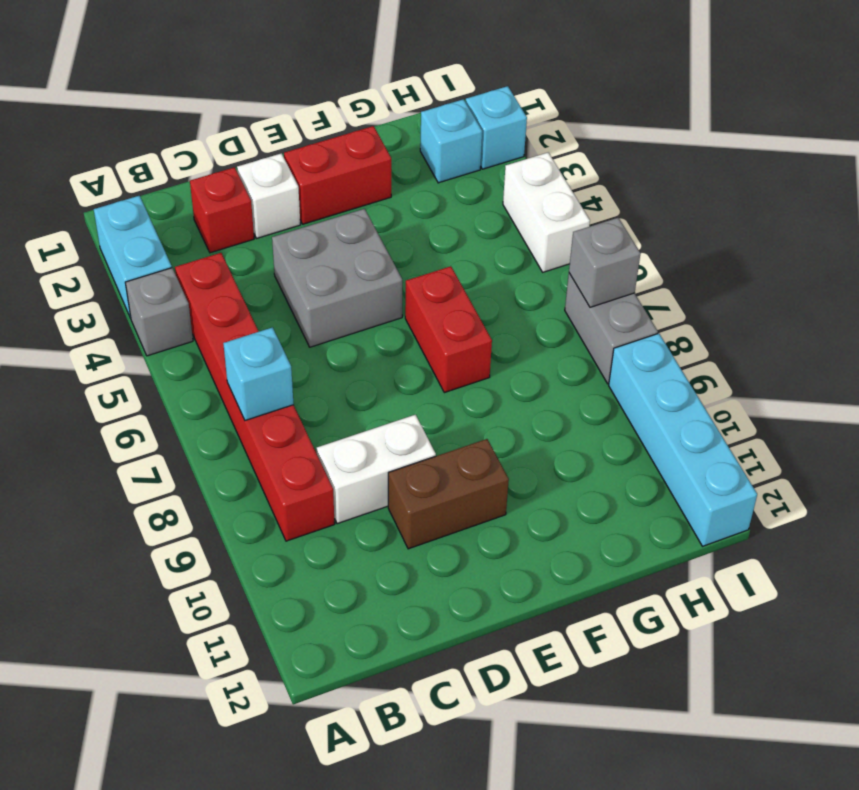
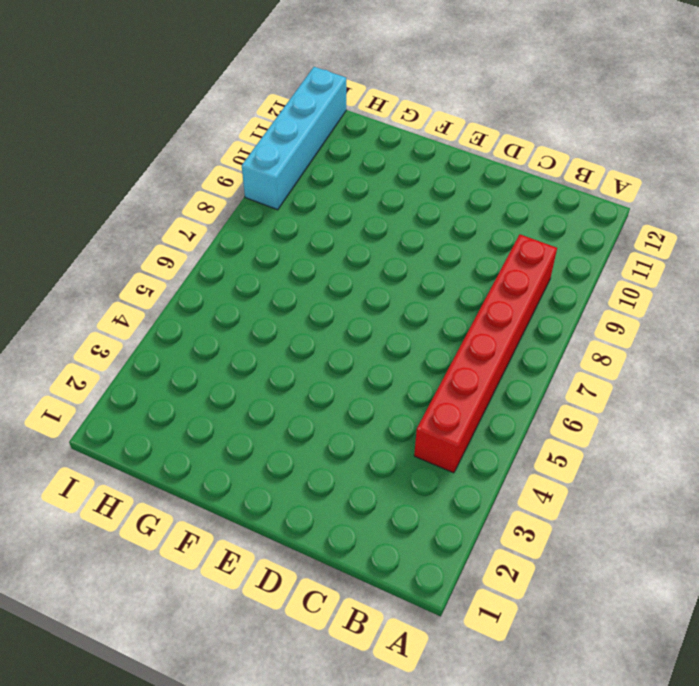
none -> cyan brick A2:A3 level 1
none -> grey brick A4 level 1
none -> red brick C2 level 1

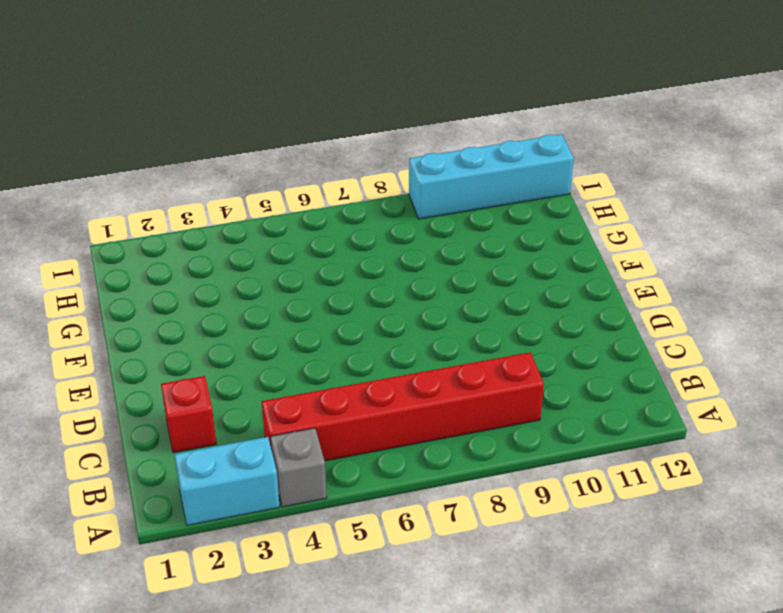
none -> white brick C9:D9 level 1
none -> white brick D2 level 1
none -> grey brick D4:E5 level 1

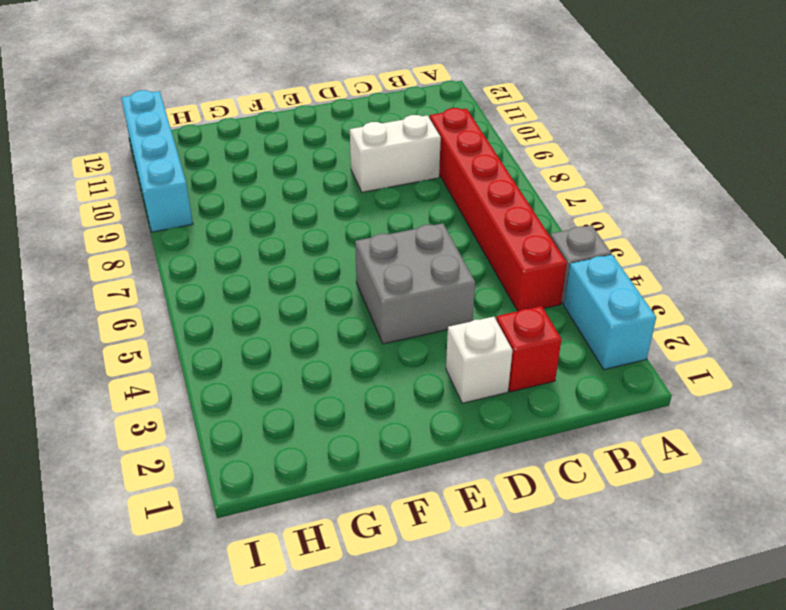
none -> brown brick D10:E10 level 1
none -> red brick E2:F2 level 1
none -> red brick F6:F7 level 1

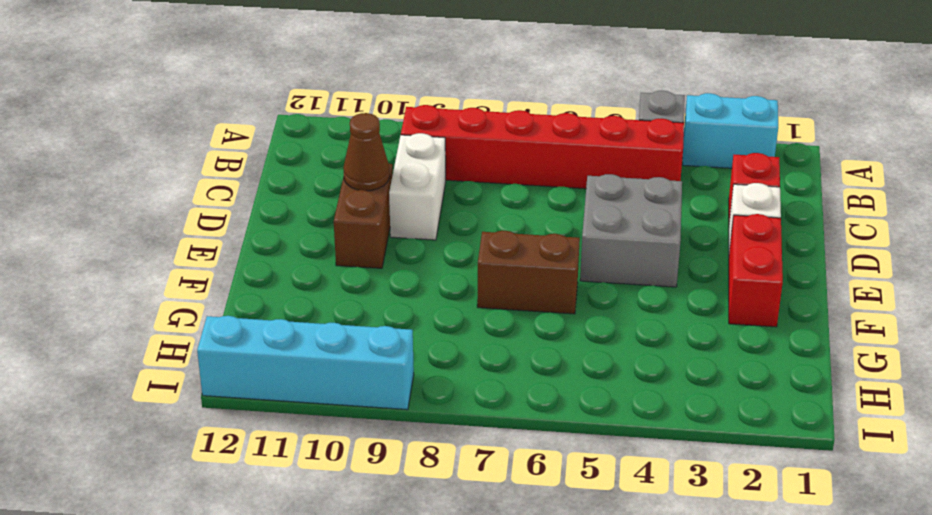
brown cone D10 level 2 -> none
brown brick F6:F7 level 1 -> red brick F6:F7 level 1
none -> cyan brick H2 level 1
none -> cyan brick I2 level 1
none -> white brick I4:I5 level 1

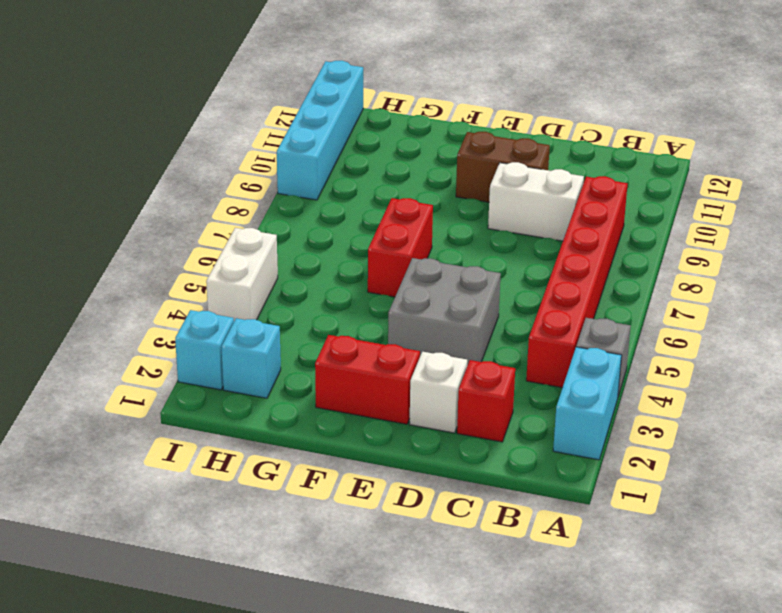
none -> grey brick I7:I8 level 1
none -> cyan brick B7 level 2
none -> grey brick I7 level 2

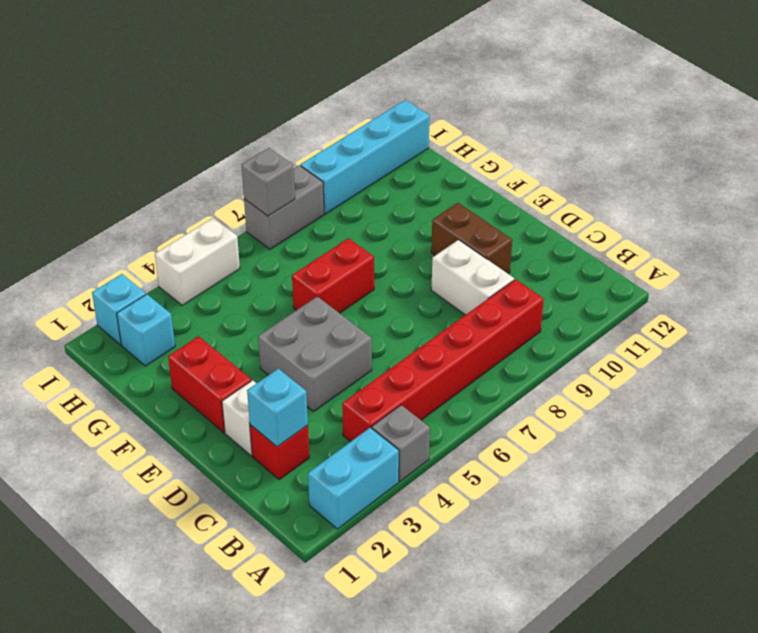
cyan brick C2 level 2 -> cyan brick B7 level 2

